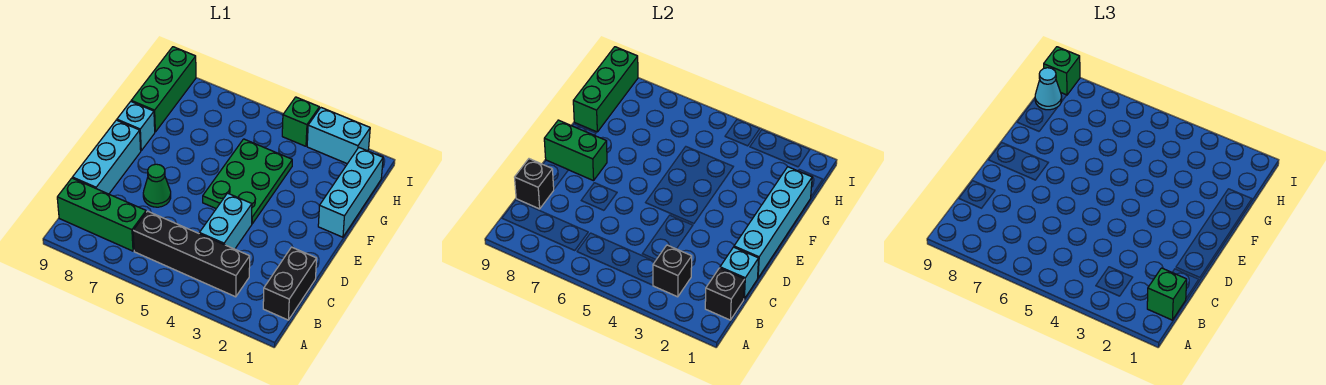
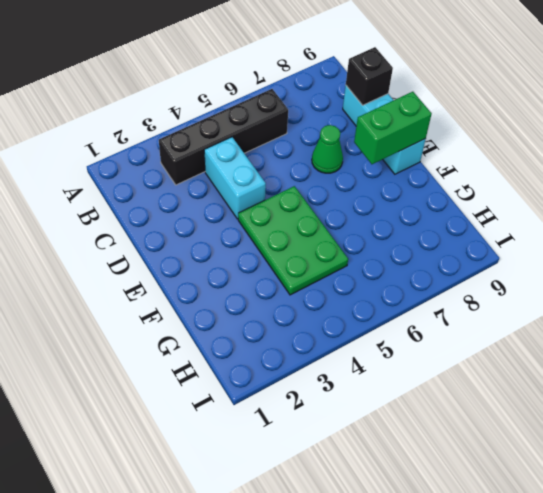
none -> black brick B1:C1 level 1
none -> green brick B7:B9 level 1
none -> cyan brick F1:H1 level 1

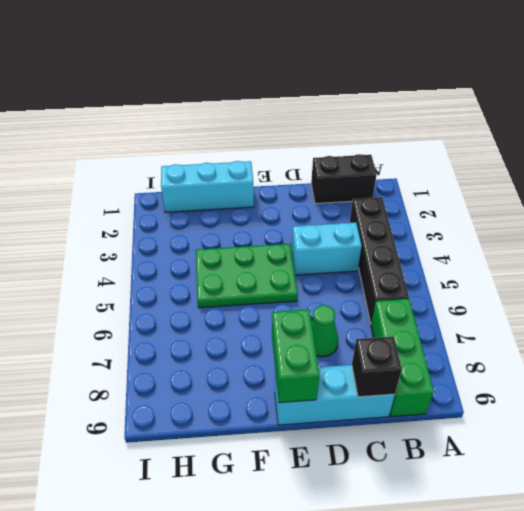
none -> cyan brick F9 level 1
none -> green brick G9:I9 level 1
none -> cyan brick I2:I3 level 1

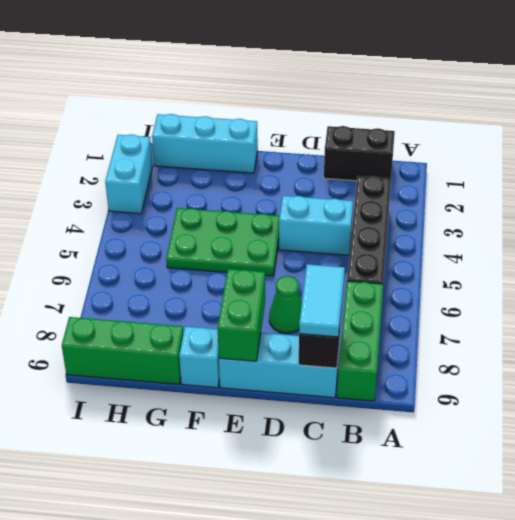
cyan tile C8:C9 level 3 -> none
none -> green brick I4 level 1
none -> black brick B1 level 2
none -> black brick B3 level 2

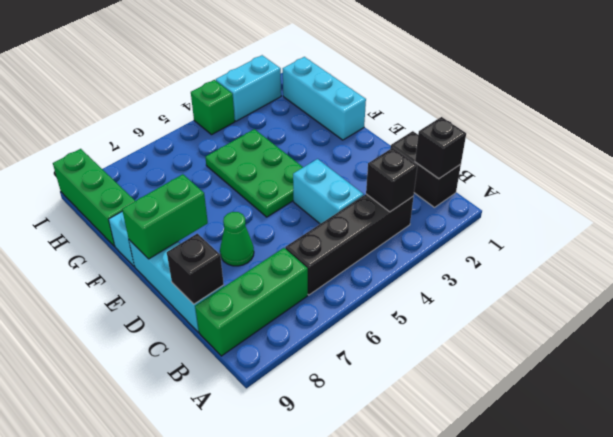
none -> cyan brick C1 level 2
none -> cyan brick D1:G1 level 2
none -> green brick G9:I9 level 2

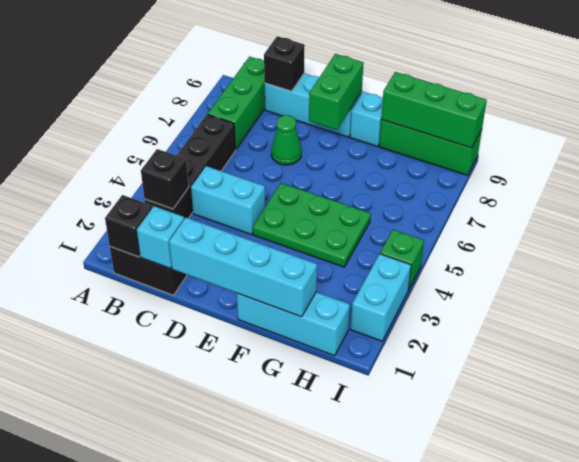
none -> green brick B1 level 3
none -> cyan cone H9 level 3
none -> green brick I9 level 3

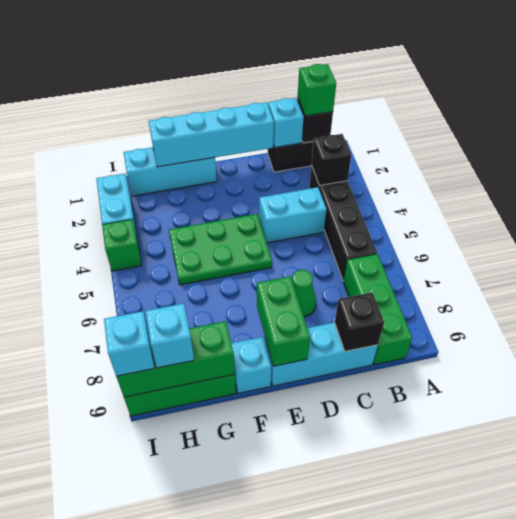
cyan brick H9 level 3 -> cyan cone H9 level 3
cyan brick I9 level 3 -> green brick I9 level 3

